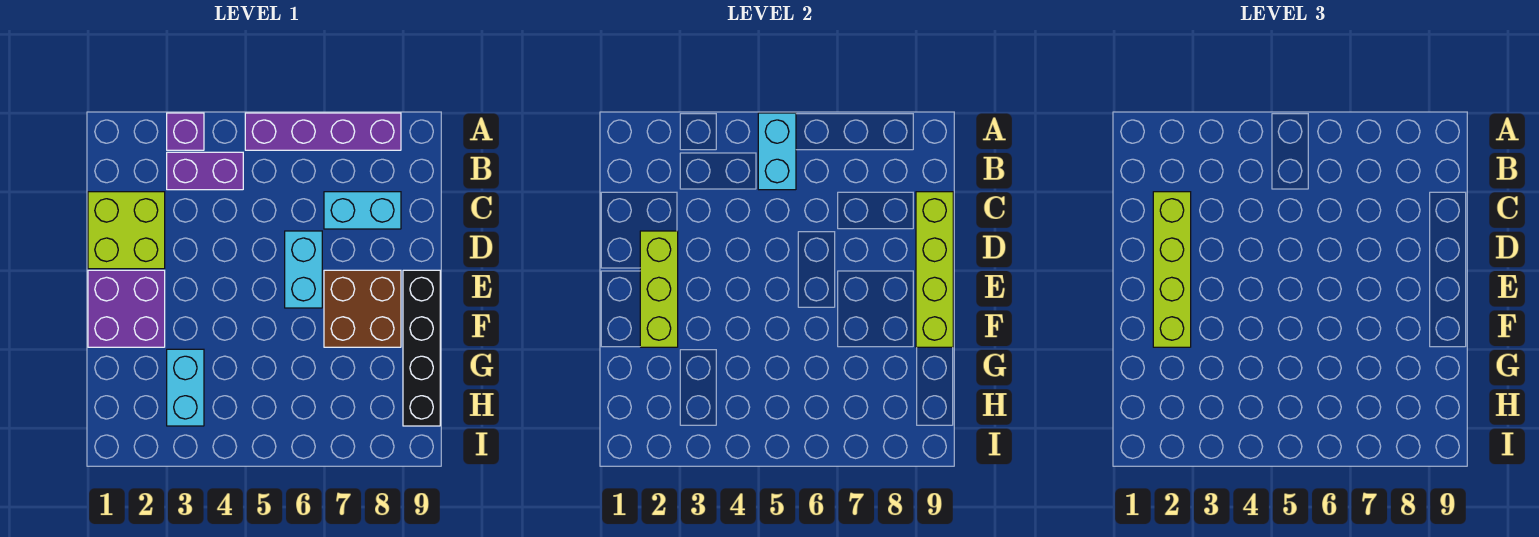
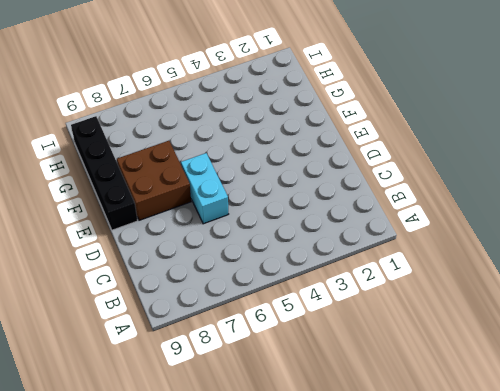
none -> purple brick A3 level 1
none -> purple brick A5:A8 level 1
none -> purple brick B3:B4 level 1

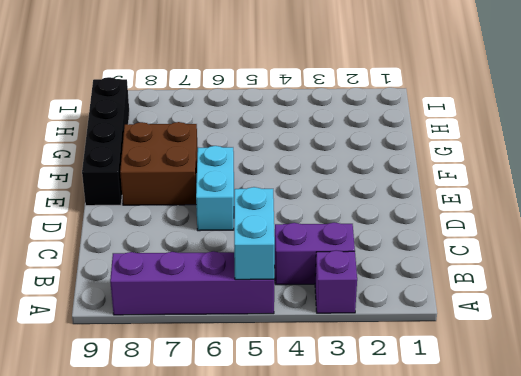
none -> lime brick C1:D2 level 1
none -> cyan brick C7:C8 level 1
none -> purple brick E1:F2 level 1

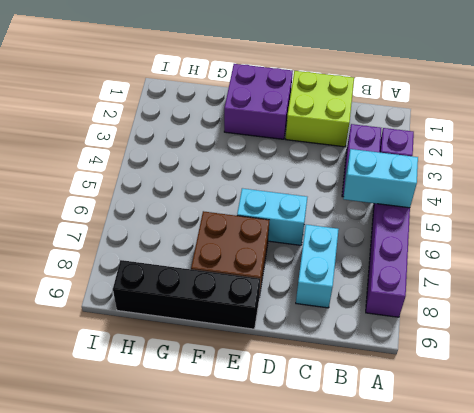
none -> cyan brick G3:H3 level 1
none -> lime brick C9:F9 level 2
none -> lime brick D2:F2 level 2

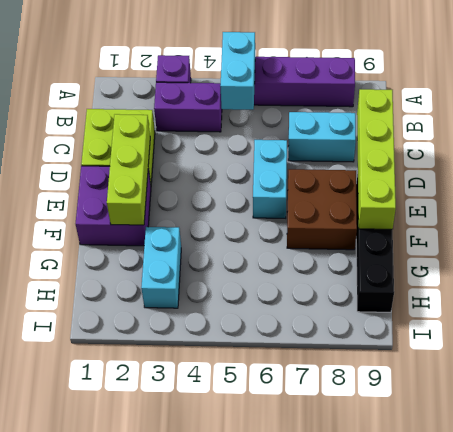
none -> lime brick C2:F2 level 3

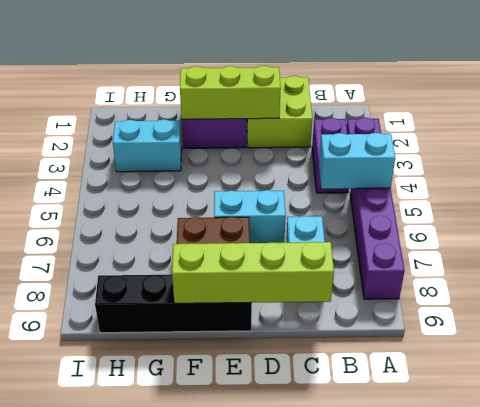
none -> lime brick C2:F2 level 3

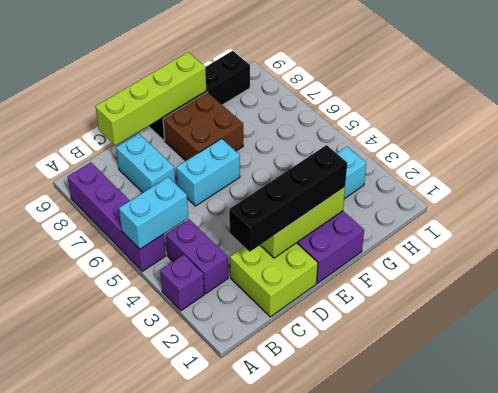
black brick C2:F2 level 3 -> lime brick C2:F2 level 3

